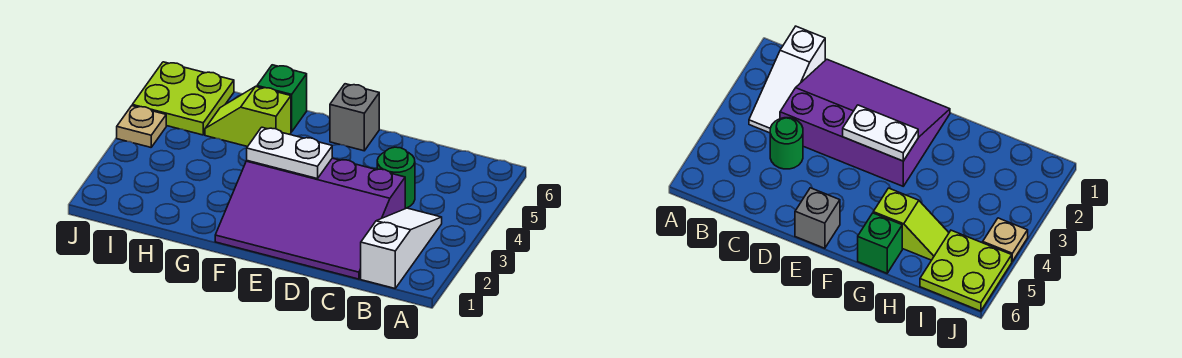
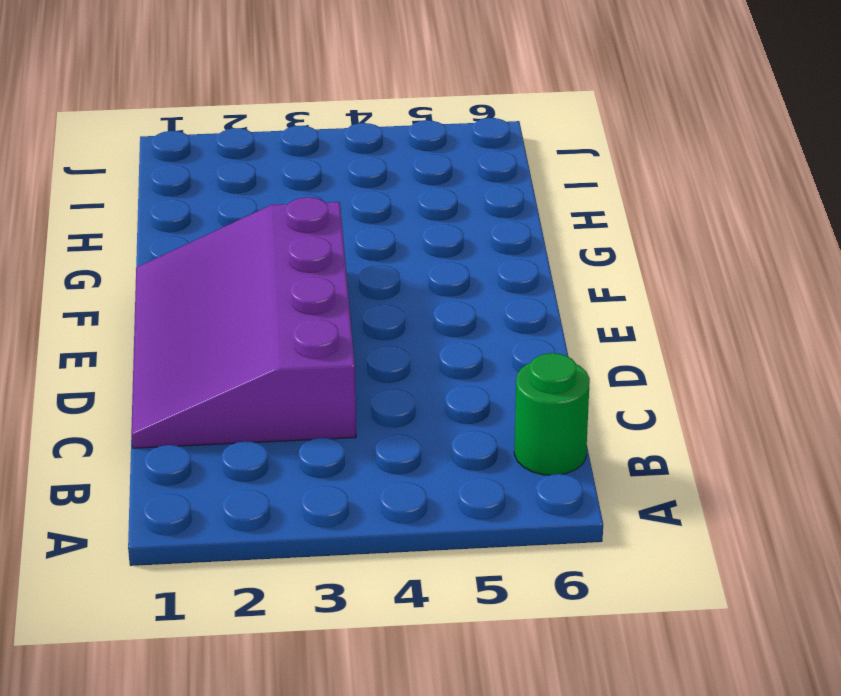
green round brick B6 level 1 -> green round brick C4 level 1
none -> white slope B1:B3 level 1 top 1
none -> grey brick E6 level 1

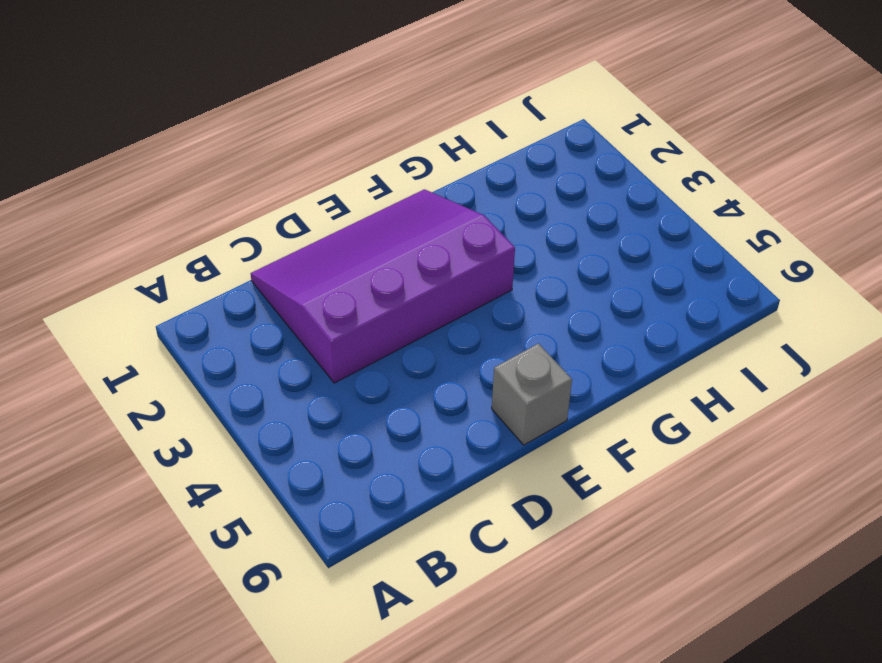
none -> white slope B1:B3 level 1 top 1
none -> green round brick C4 level 1

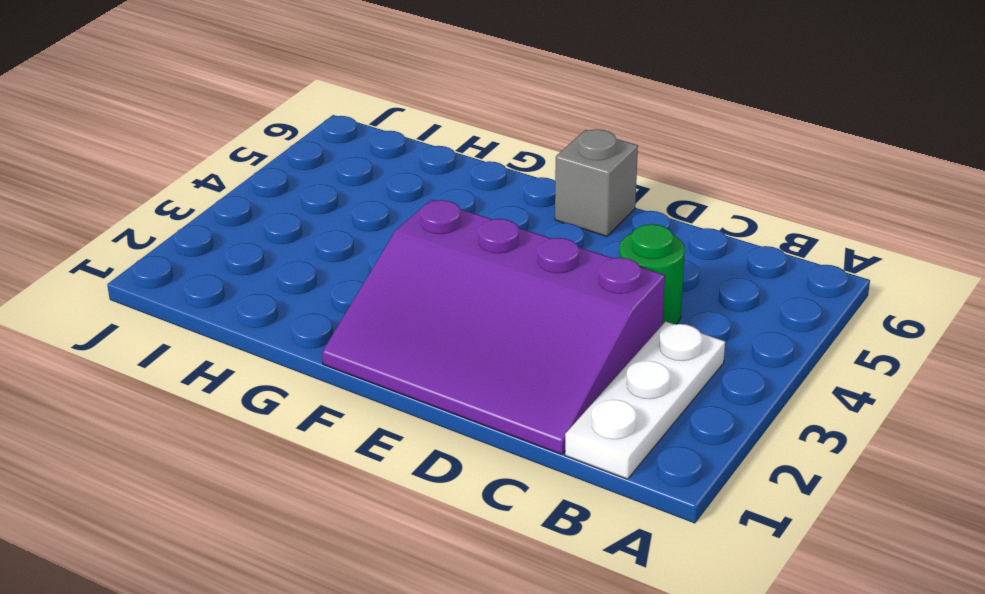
white plate B1:B3 level 1 -> white slope B1:B3 level 1 top 1
none -> lime slope G5:H5 level 1 top G
none -> green brick G6 level 1

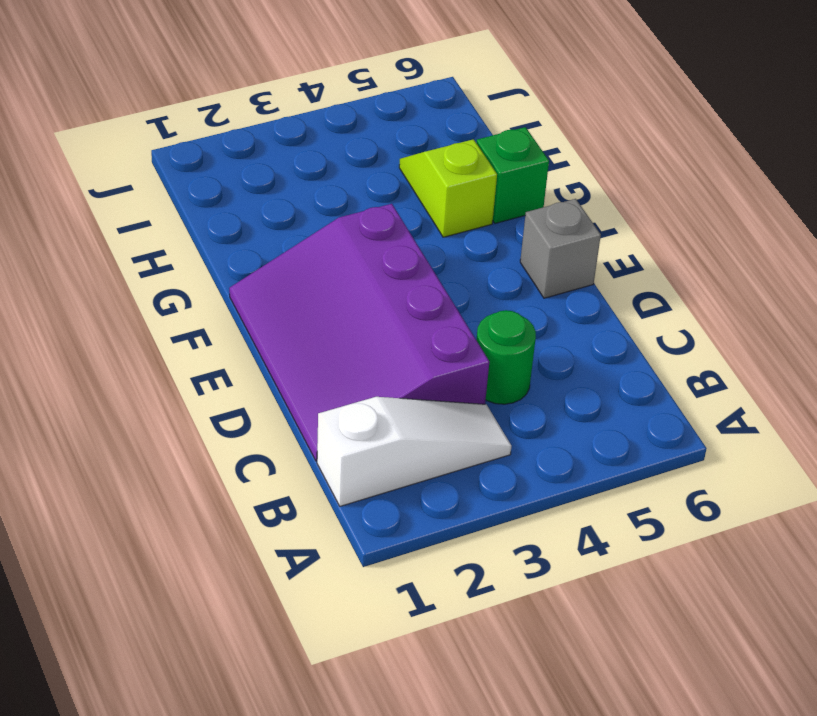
none -> lime plate I5:J6 level 1
none -> tan plate J4 level 1

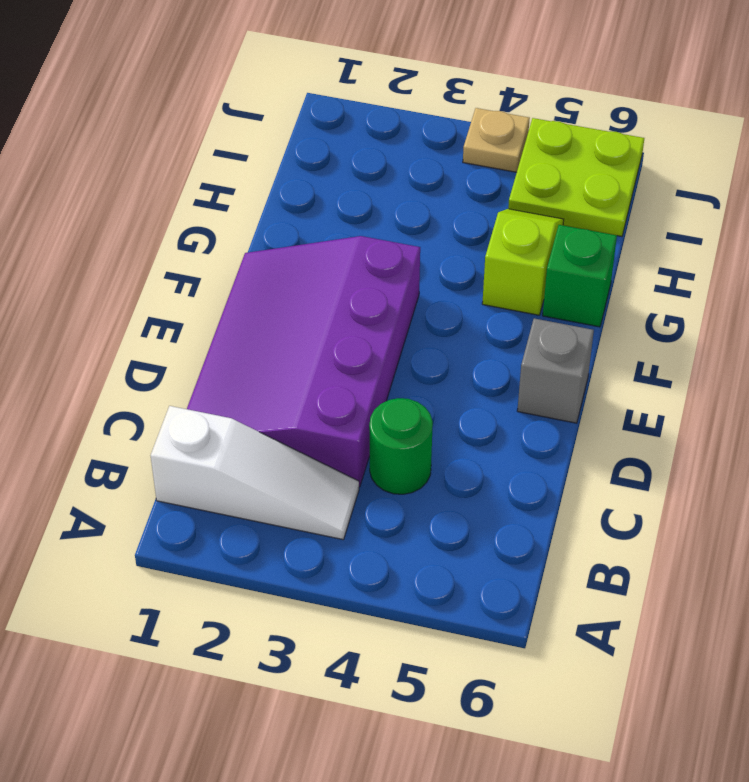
none -> white plate E3:F3 level 2

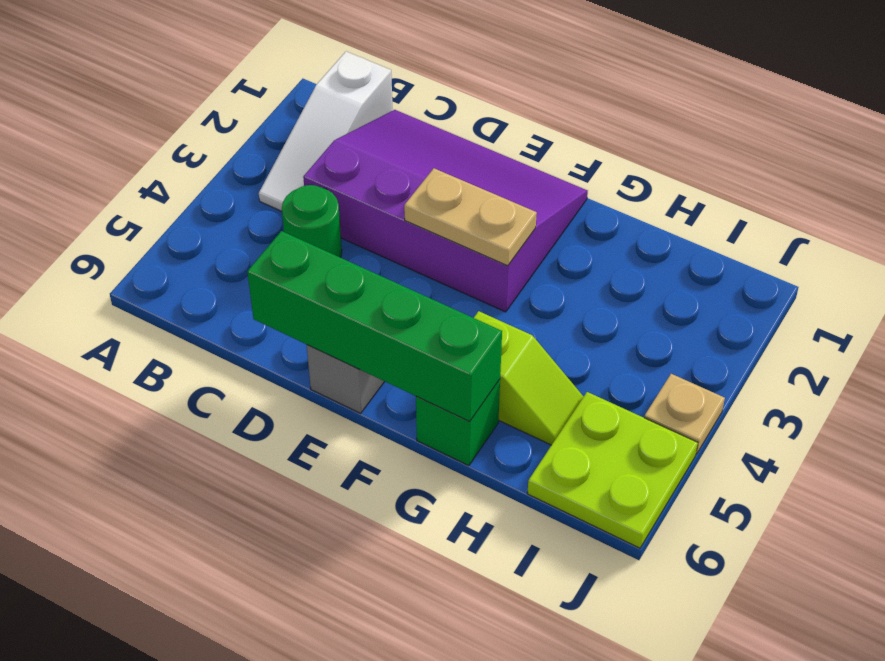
green brick D6:G6 level 2 -> none
tan plate E3:F3 level 2 -> white plate E3:F3 level 2

